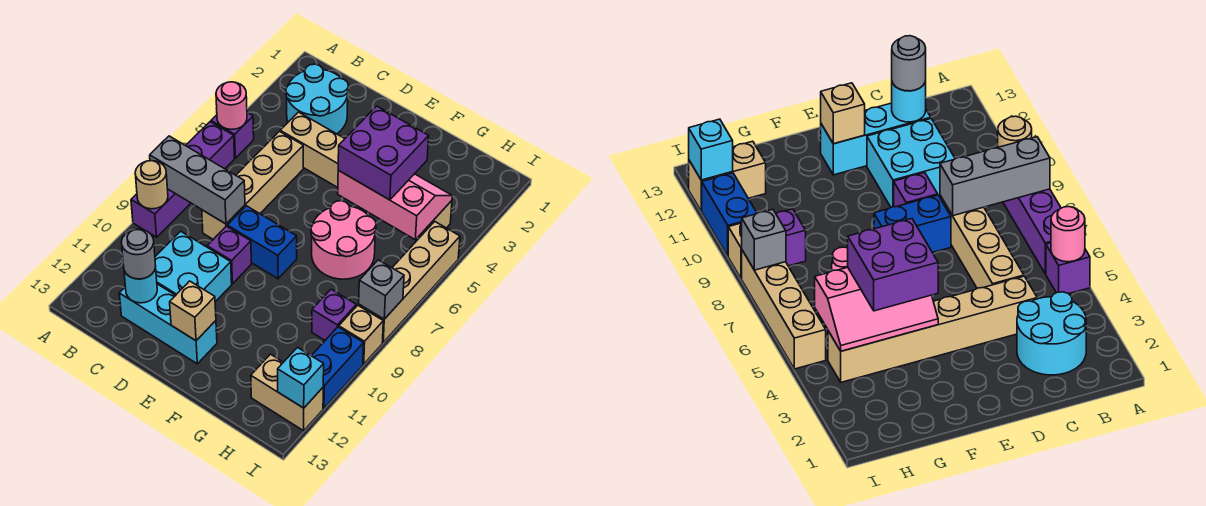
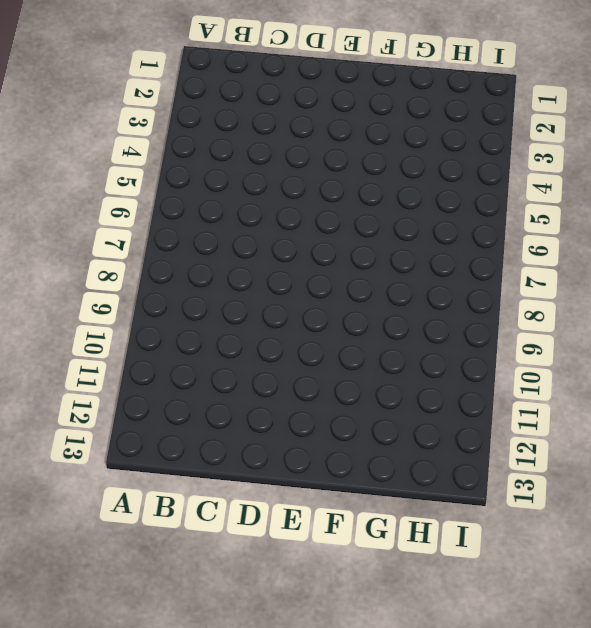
none -> purple brick A5 level 1
none -> purple brick A6:A9 level 1
none -> cyan round brick B2:C3 level 1

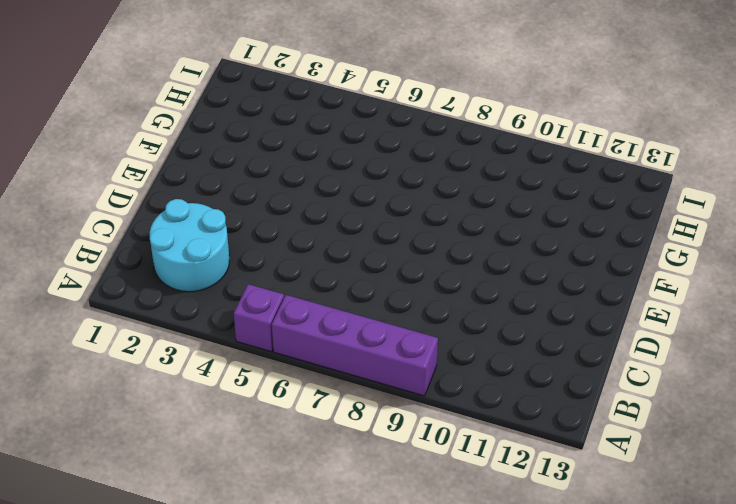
none -> tan brick C4:H4 level 1
none -> tan brick C5:C8 level 1
none -> cyan brick C10:D11 level 1

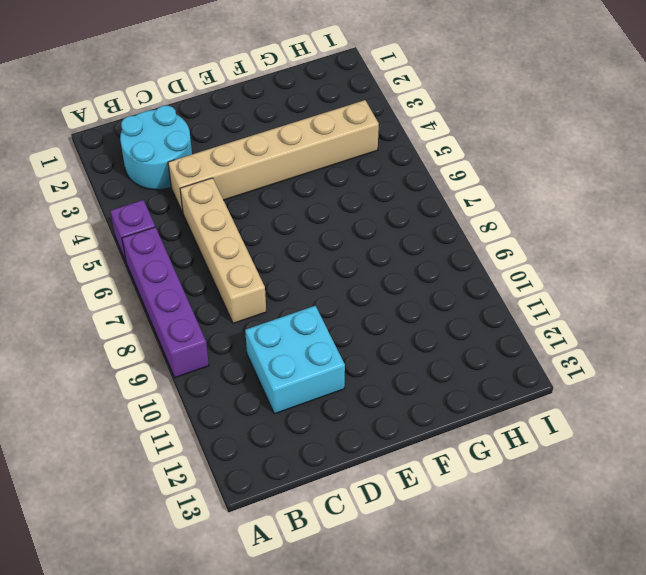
none -> cyan brick C12:E12 level 1
none -> blue brick D8:E8 level 1
none -> purple brick D9 level 1

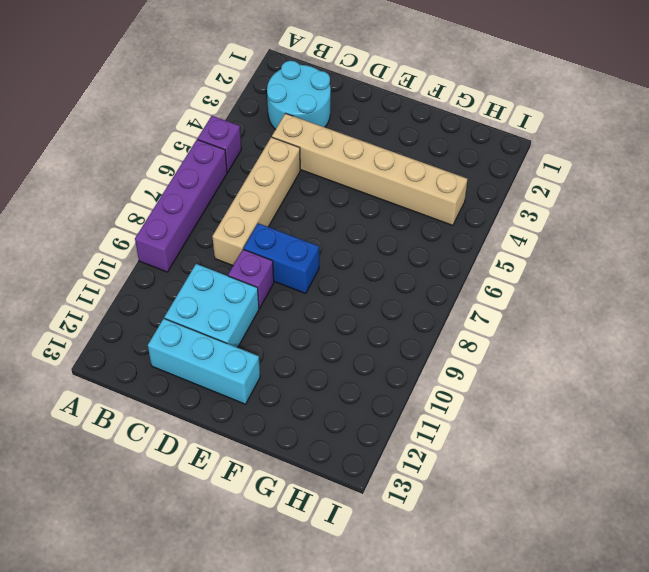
none -> pink round brick F6:G7 level 1
none -> purple brick H9 level 1
none -> tan brick H12:I12 level 1

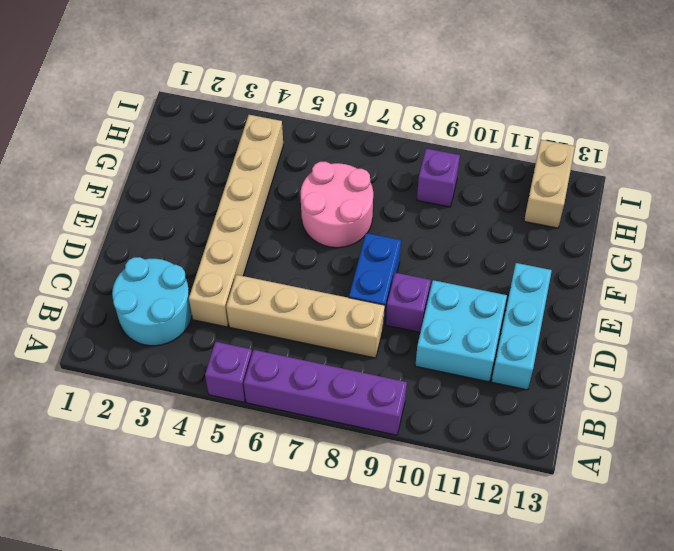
none -> tan brick I5:I8 level 1
none -> tan brick I9 level 1
none -> blue brick I10:I11 level 1

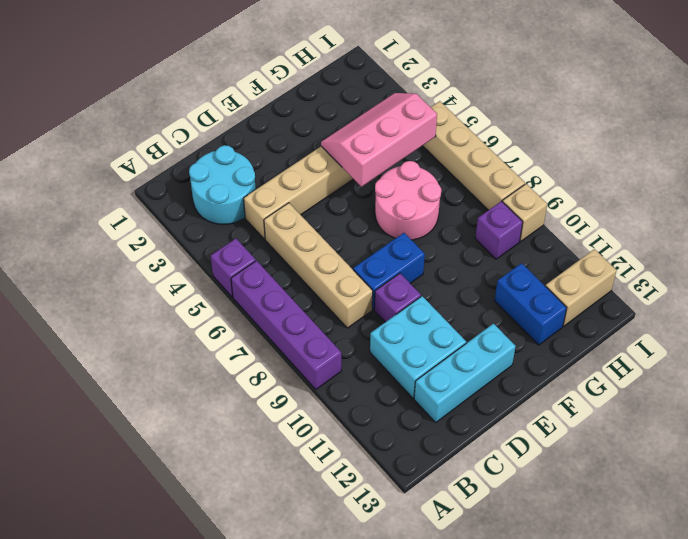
blue brick G11:G12 level 1 -> blue brick I10:I11 level 1
none -> pink round brick A5 level 2
none -> grey brick A8:C8 level 2
none -> tan round brick A9 level 2

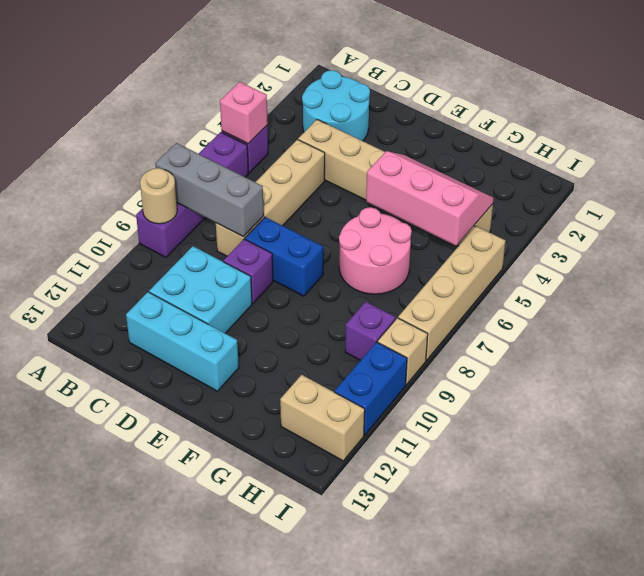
pink brick A5 level 2 -> pink round brick A5 level 2
none -> cyan round brick C12 level 2
none -> tan brick E12 level 2
none -> grey brick I8 level 2

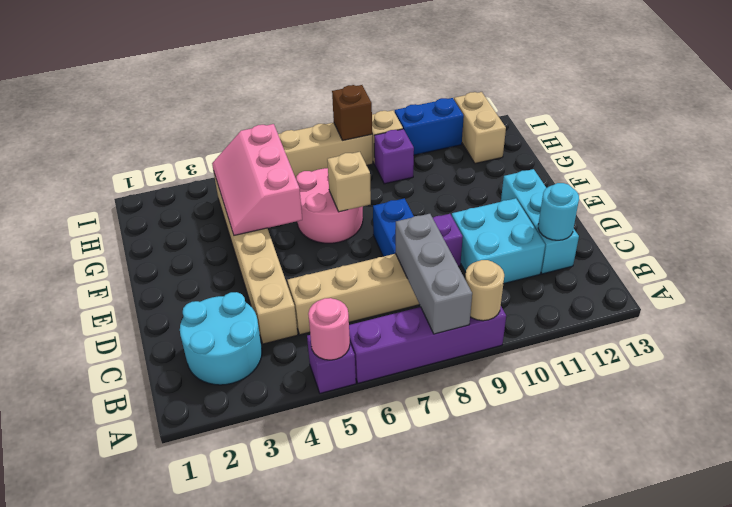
tan brick F7 level 2 -> tan brick E12 level 2
brown brick I8 level 2 -> grey brick I8 level 2
none -> cyan brick I12 level 2
none -> grey round brick C12 level 3
none -> purple brick F4:G5 level 3

